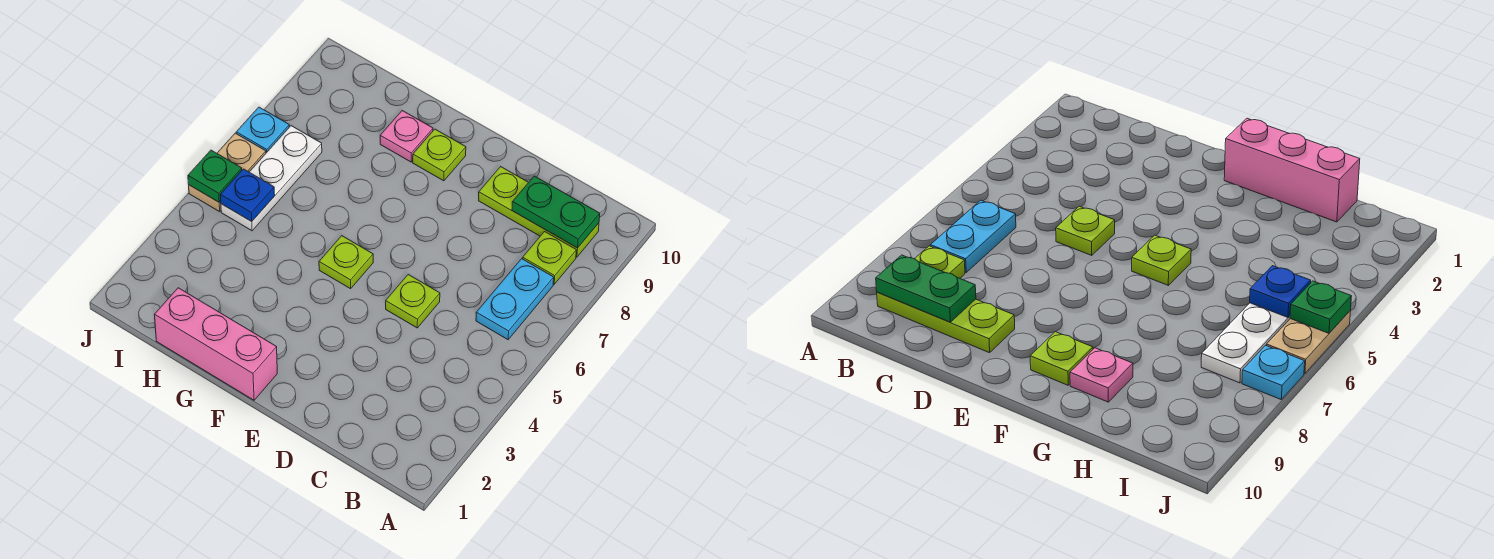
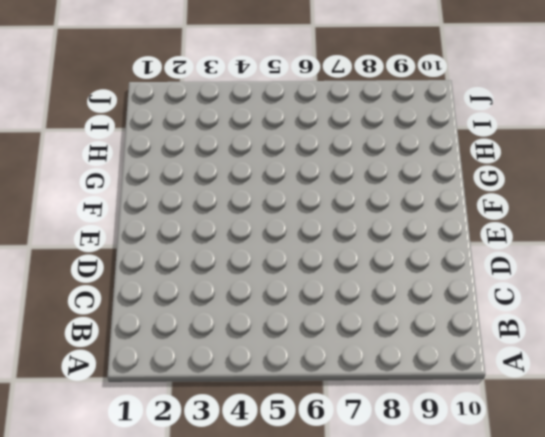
none -> cyan plate B6:B7 level 1
none -> lime plate B8 level 1
none -> lime plate B9:D9 level 1

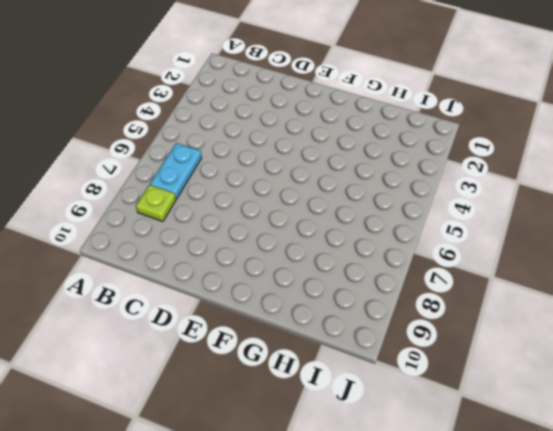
none -> lime plate B9:D9 level 1
none -> lime plate D5 level 1
none -> pink brick F1:H1 level 1

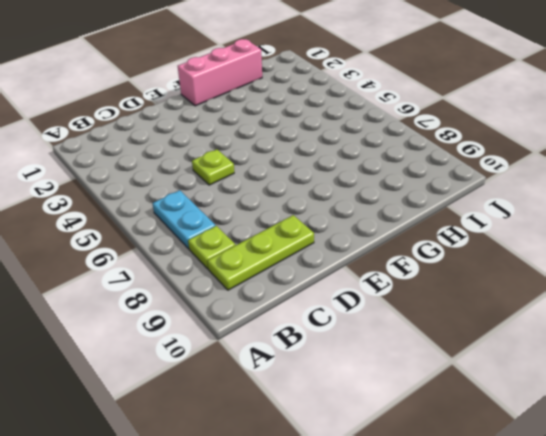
none -> lime plate F5 level 1
none -> lime plate F9 level 1
none -> pink plate G9 level 1

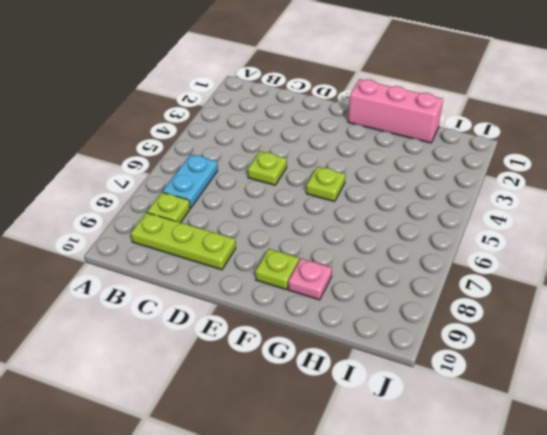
none -> white plate I5:I7 level 1
none -> tan plate J5:J6 level 1
none -> cyan plate J7 level 1

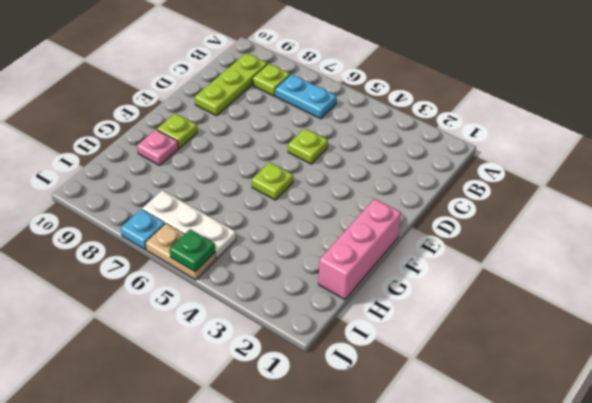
none -> green plate B9:C9 level 2
none -> blue plate I5 level 2

